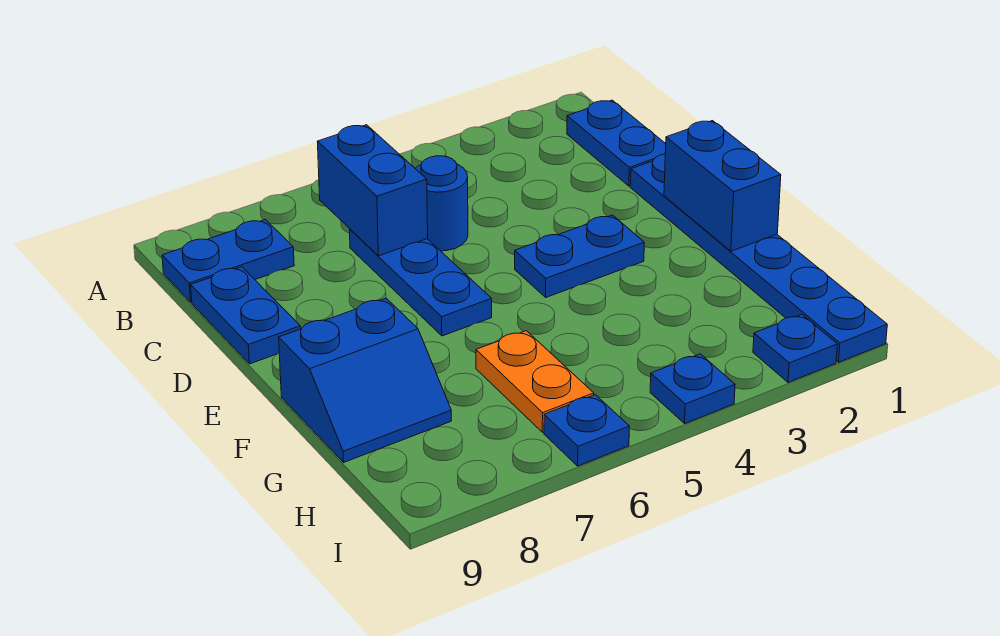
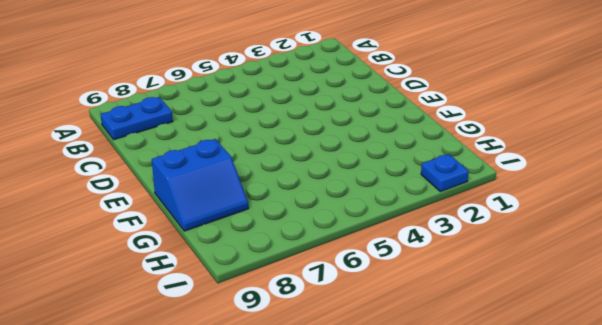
none -> blue plate B1:C1 level 1
none -> blue round brick C5 level 1
none -> blue plate C6:E6 level 1

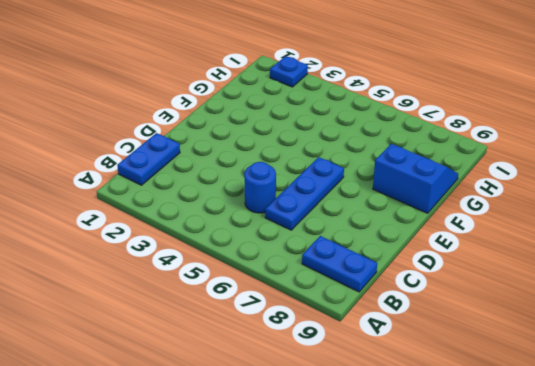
none -> blue plate C9:D9 level 1
none -> blue plate D1:I1 level 1
none -> blue plate E3:E4 level 1

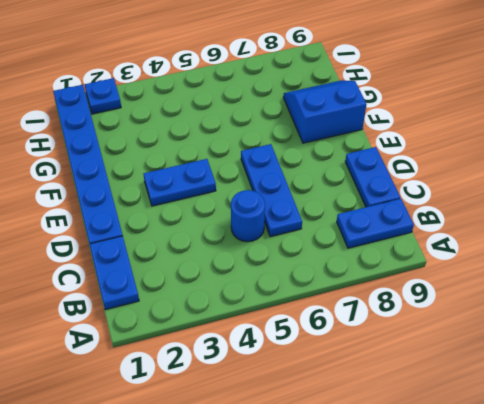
none -> orange plate G6:H6 level 1
none -> blue plate I4 level 1
none -> blue plate I6 level 1

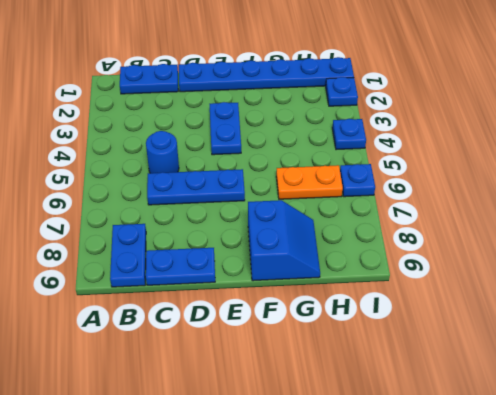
none -> blue brick B6:C6 level 2
none -> blue brick E1:F1 level 2

